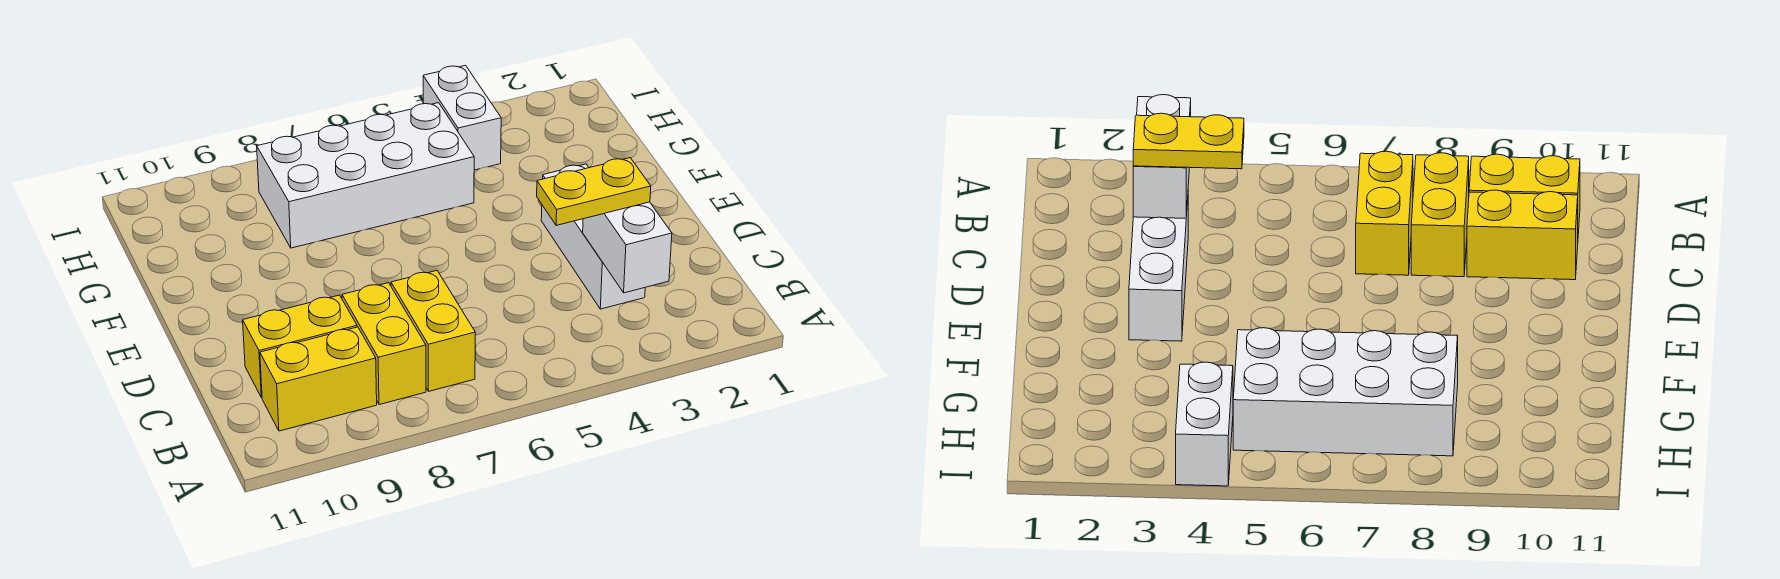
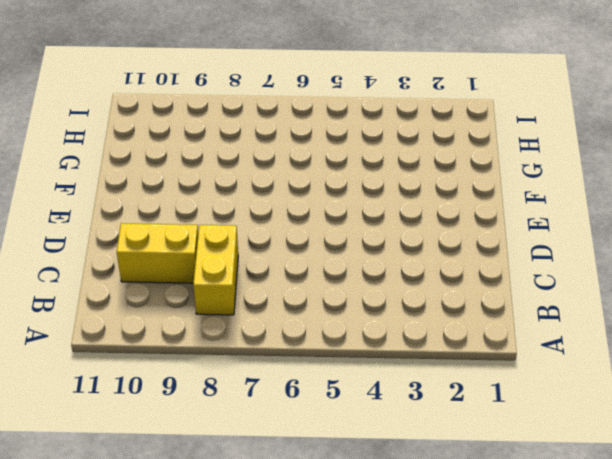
none -> yellow brick B7:C7 level 1
none -> yellow brick B9:B10 level 1

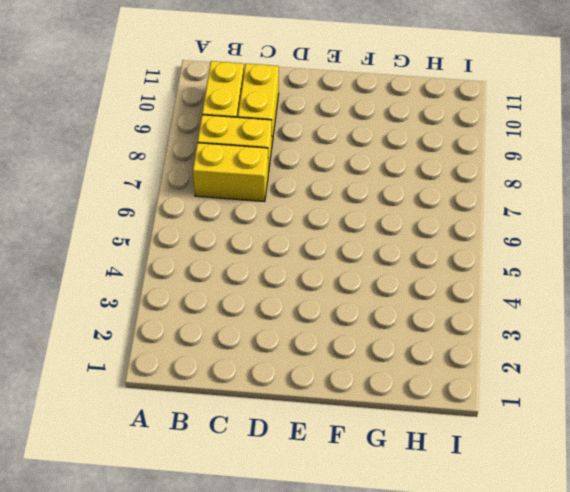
none -> white brick C3:E3 level 1
none -> white brick G5:H8 level 1

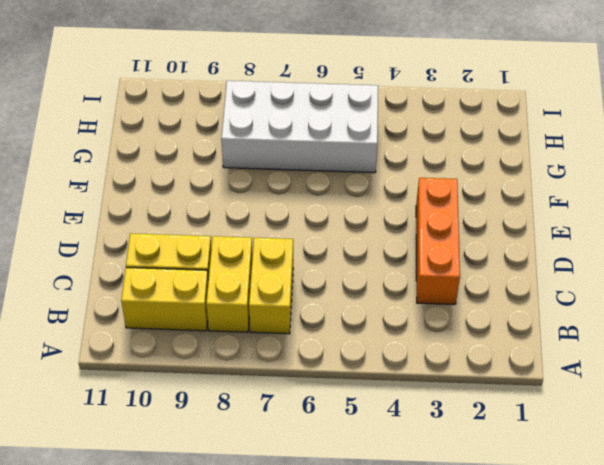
orange brick C3:E3 level 1 -> white brick C3:E3 level 1
none -> white brick H4:I4 level 1
none -> white brick B3:C3 level 2

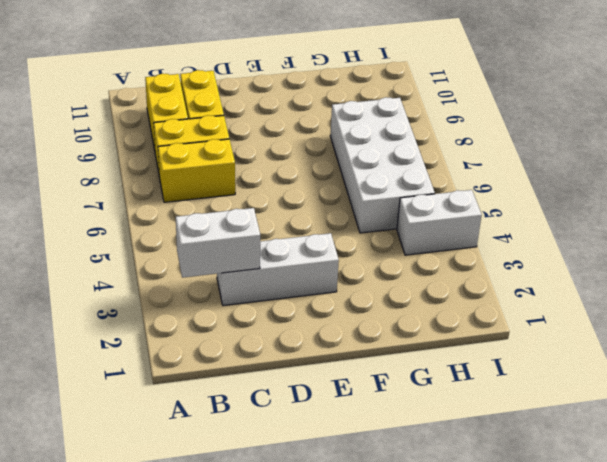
none -> yellow plate C3:C4 level 3

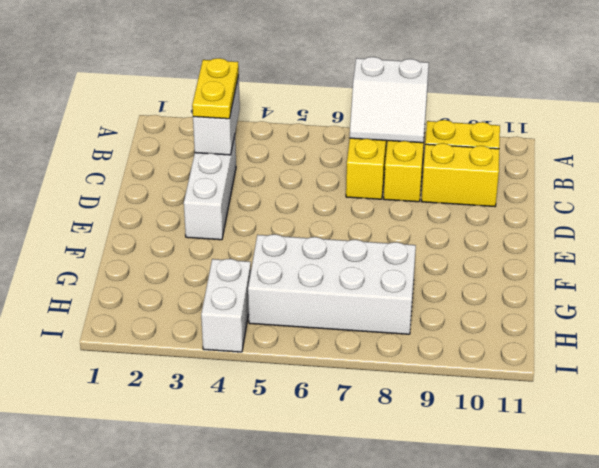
white slope A7:B8 level 2 top A -> none
yellow plate B3:C3 level 3 -> yellow plate C3:C4 level 3

